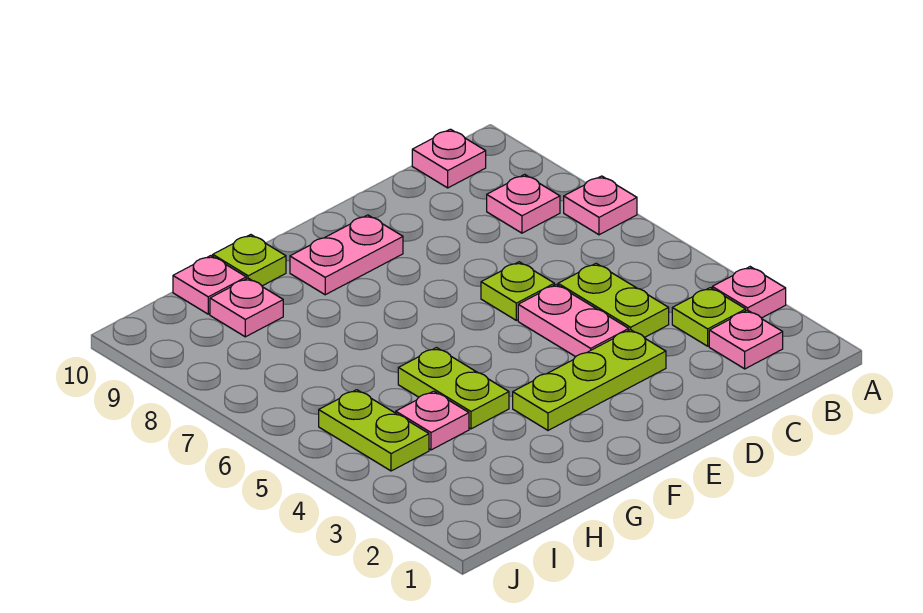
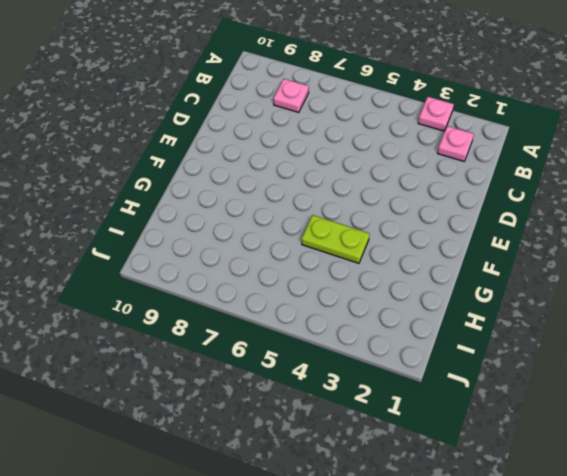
none -> pink plate A7 level 1
none -> lime plate B3 level 1
none -> pink plate B10 level 1

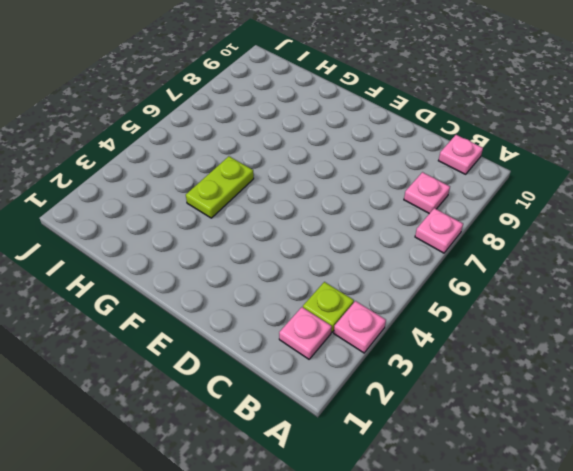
none -> lime plate C4:C5 level 1
none -> lime plate D3:F3 level 1
none -> pink plate D4:D5 level 1

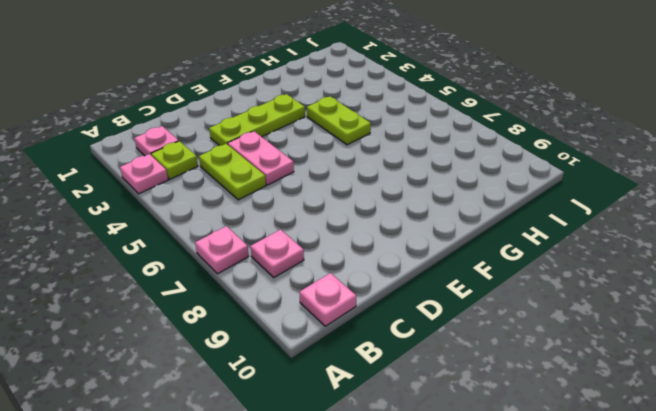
none -> lime plate D6 level 1
none -> pink plate E9:F9 level 1
none -> lime plate G10 level 1

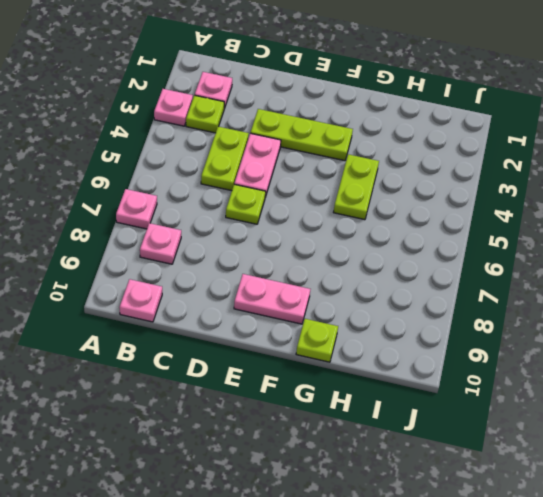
none -> pink plate H4 level 1
none -> pink plate H9 level 1
none -> pink plate H10 level 1

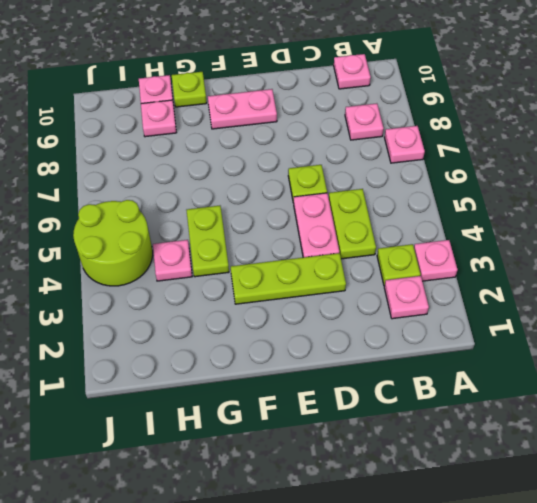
lime round brick I4:J5 level 1 -> lime plate I4:I5 level 1

